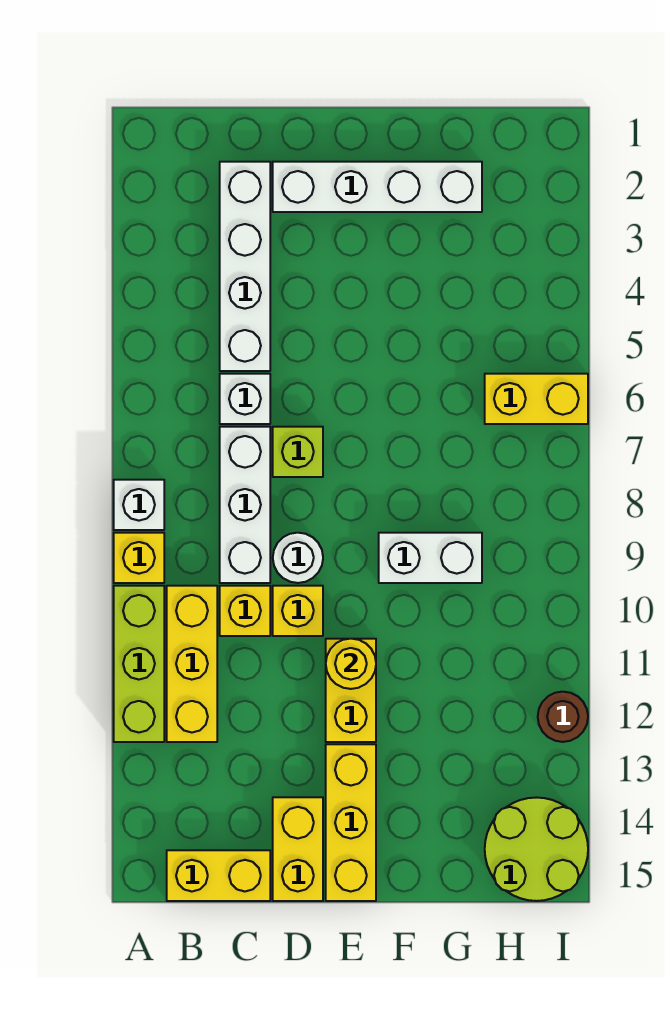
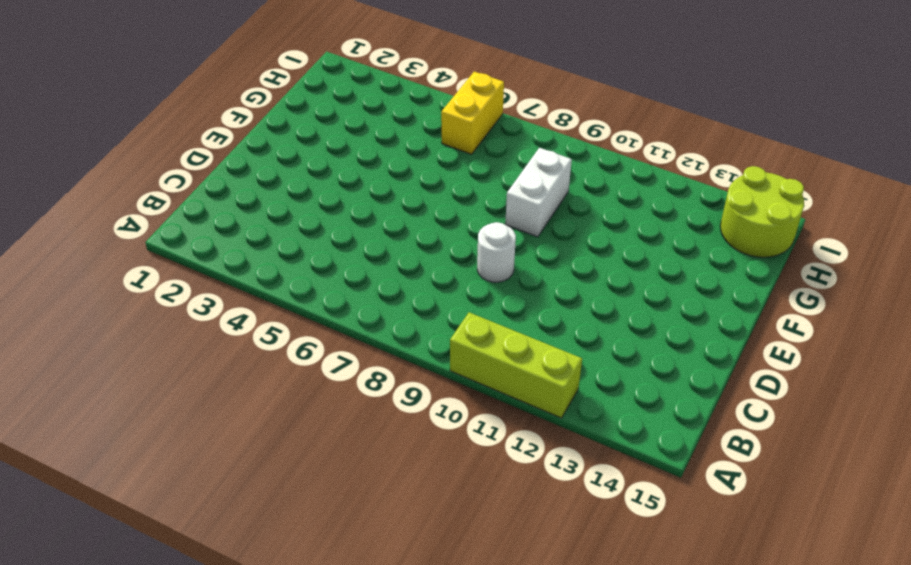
none -> white brick A8 level 1
none -> yellow brick A9 level 1
none -> yellow brick B10:B12 level 1

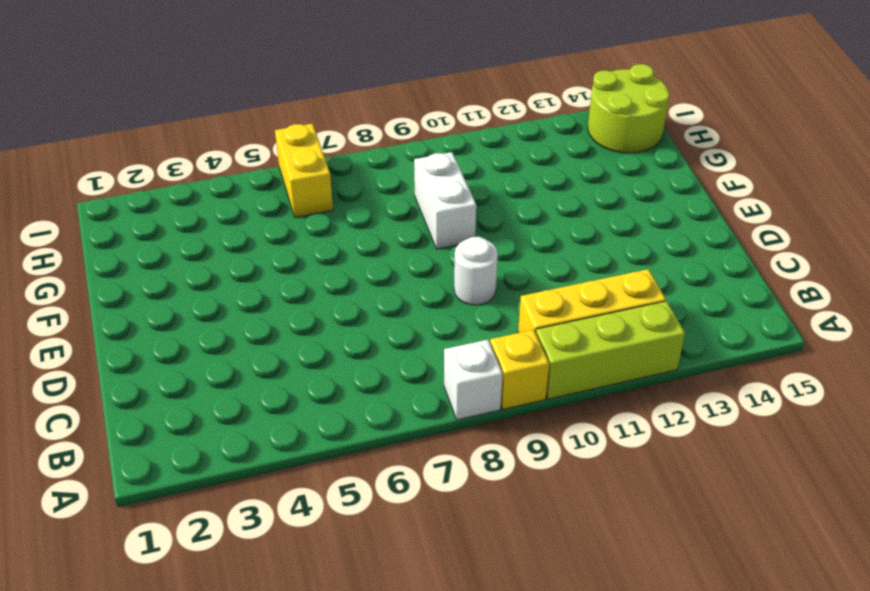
none -> yellow brick B15:C15 level 1
none -> white brick C2:C5 level 1
none -> white brick C6 level 1

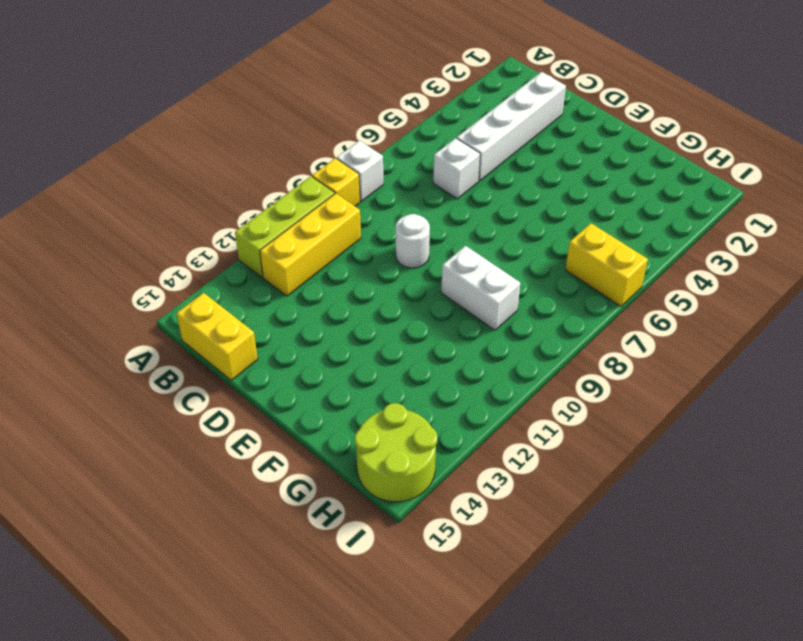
none -> white brick C7:C9 level 1
none -> yellow brick C10 level 1
none -> white brick D2:G2 level 1

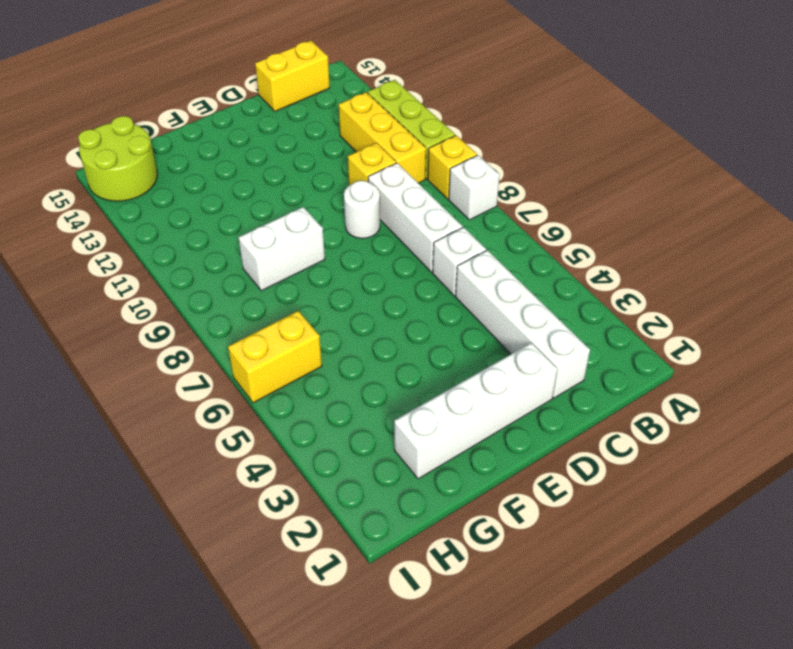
none -> lime brick D7 level 1
none -> yellow brick D10 level 1
none -> yellow brick D14:D15 level 1

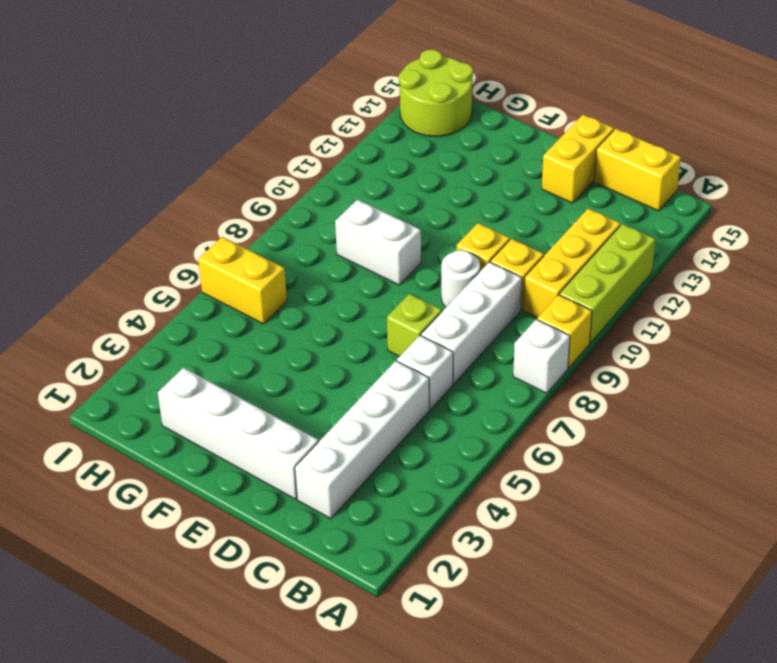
none -> yellow brick E11:E12 level 1
none -> yellow brick E13:E15 level 1
none -> brown round brick I12 level 1

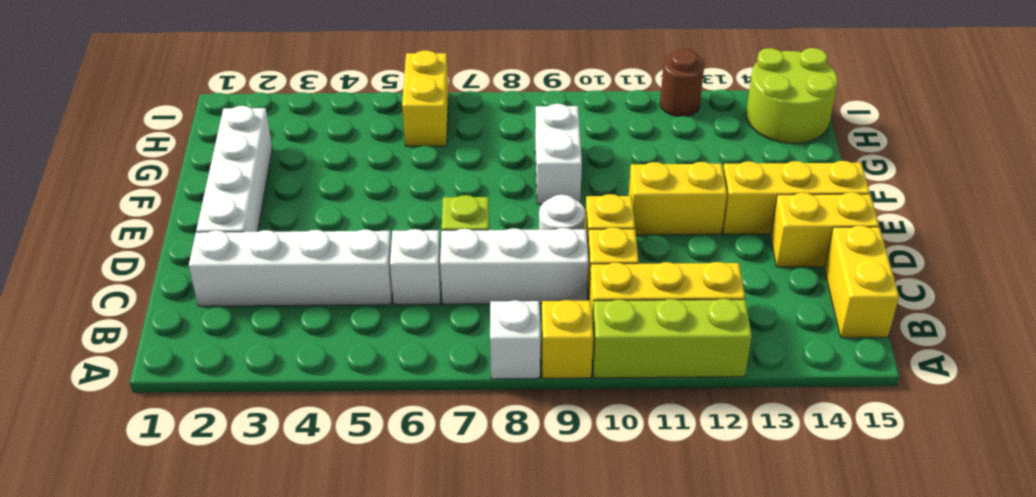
none -> yellow round brick E11 level 2

